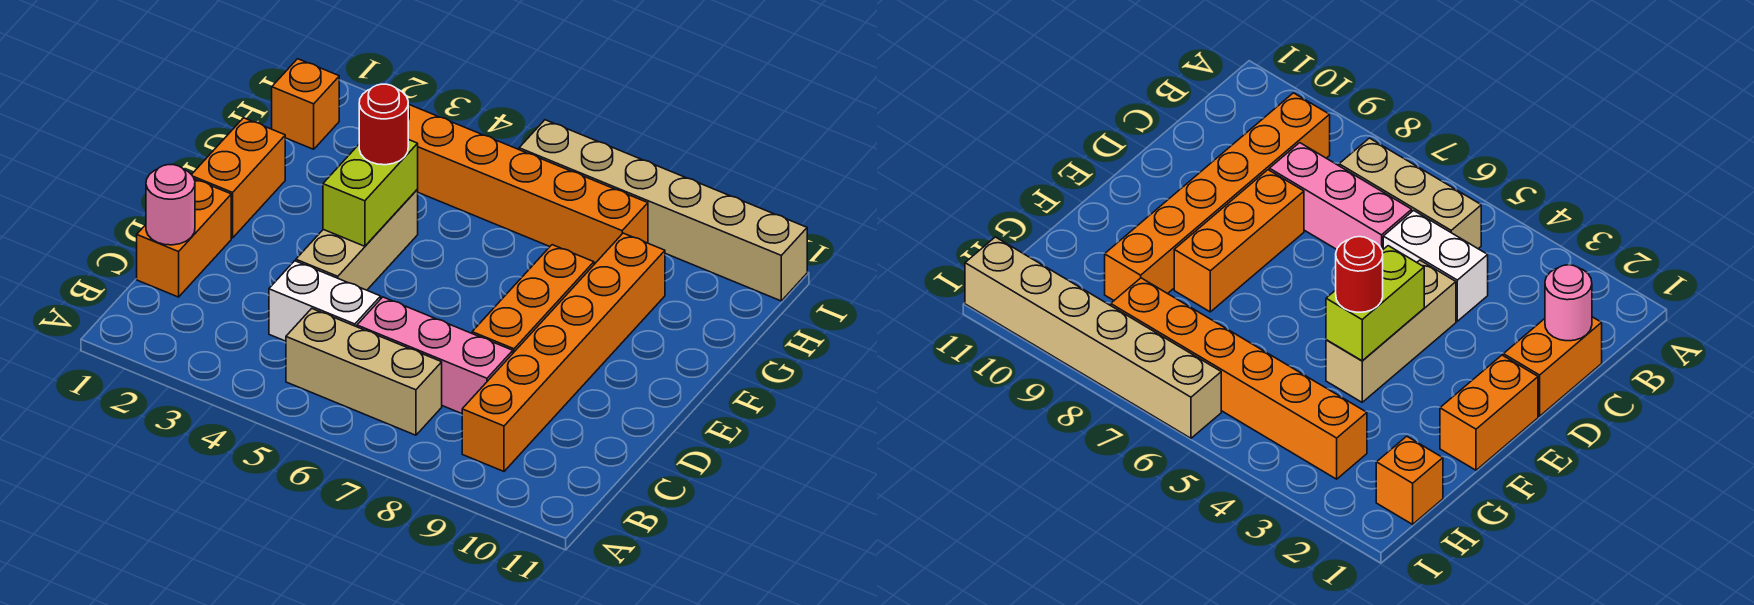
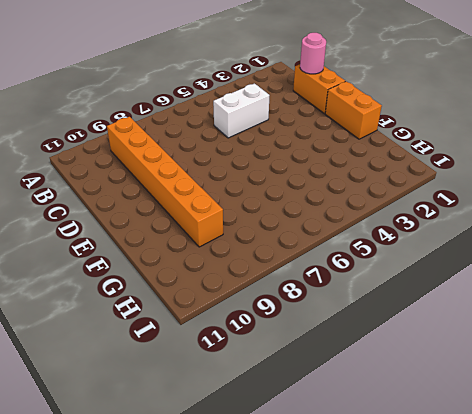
none -> tan brick B5:B7 level 1
none -> pink brick C6:C8 level 1
none -> tan brick D4:F4 level 1

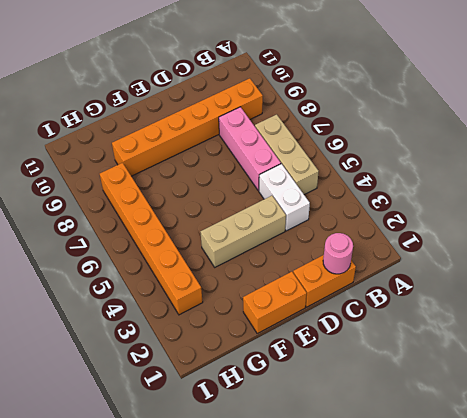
none -> orange brick D8:F8 level 1
none -> orange brick H1 level 1
none -> tan brick I6:I11 level 1

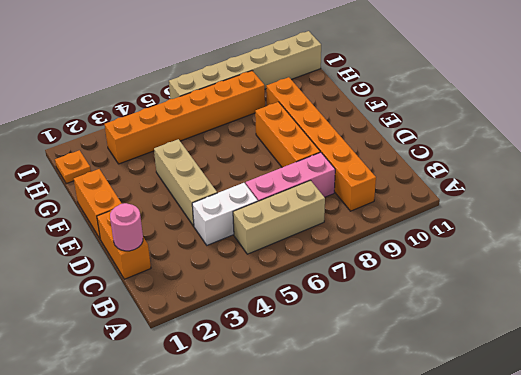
orange plate H1 level 1 -> orange brick H1 level 1
none -> lime brick E4:F4 level 2
none -> red round brick F4 level 3

